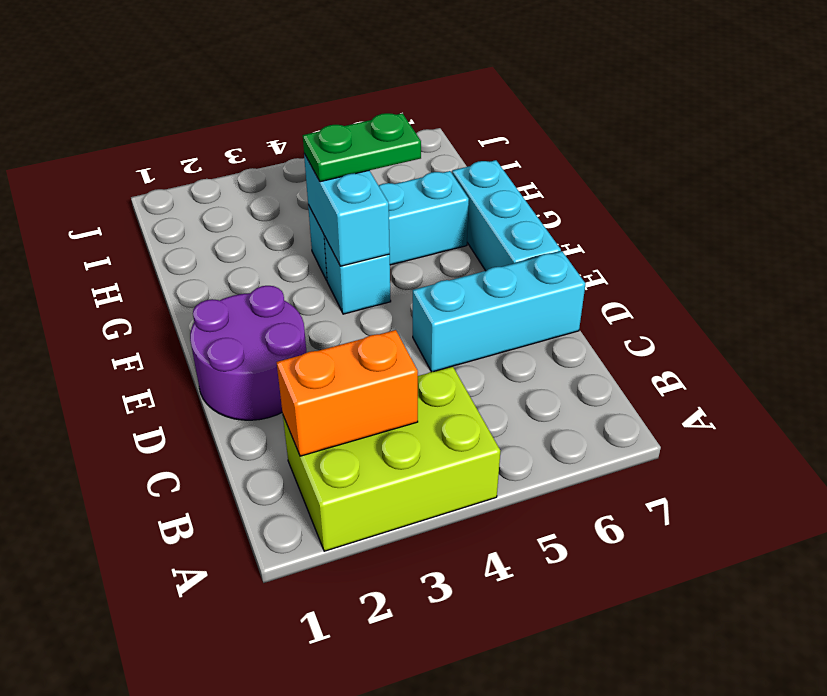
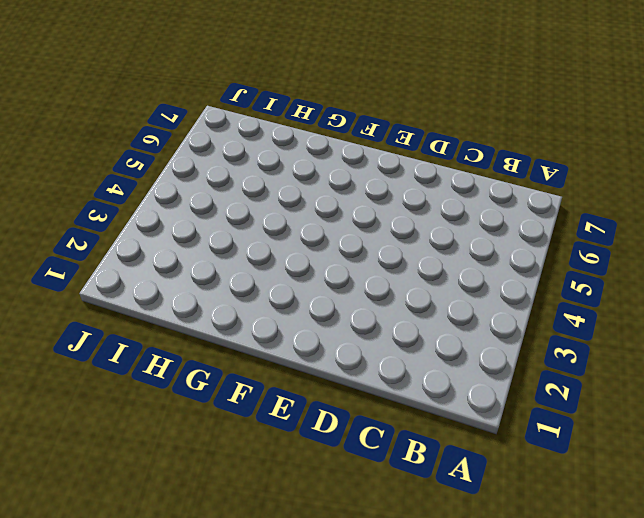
none -> lime brick A2:B4 level 1
none -> purple round brick D1:E2 level 1

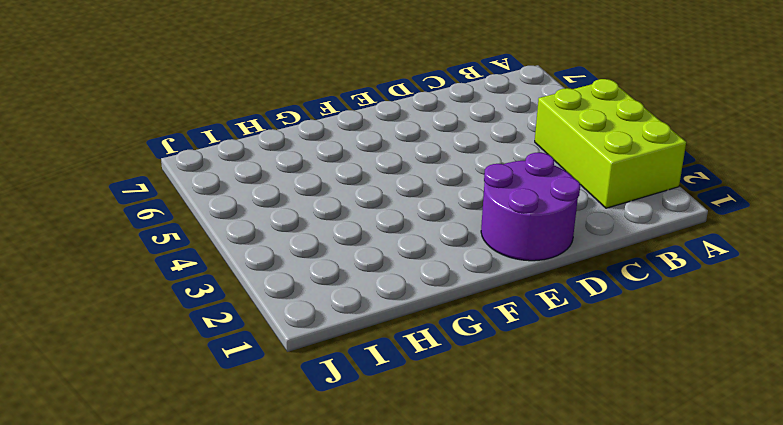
none -> cyan brick D5:D7 level 1
none -> cyan brick E7:G7 level 1

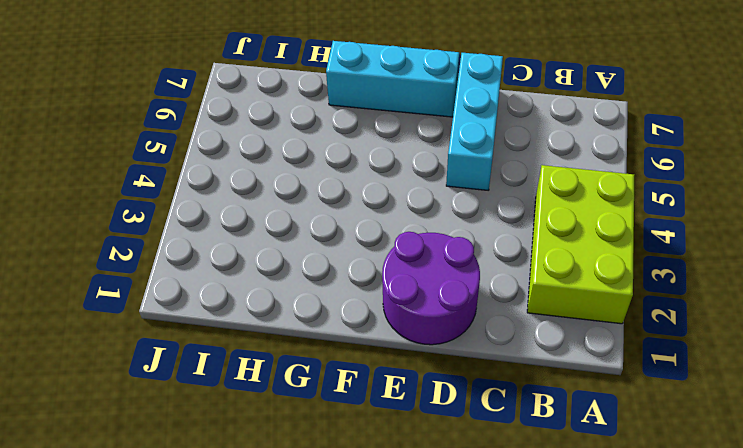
none -> cyan brick F4 level 1
none -> cyan brick G4:G6 level 1

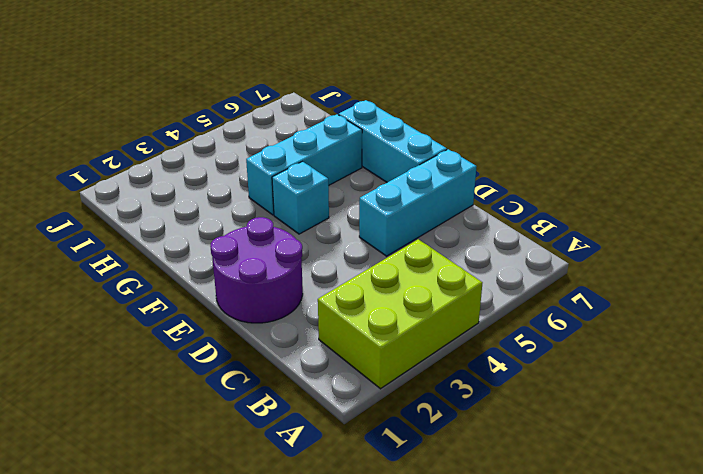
none -> orange brick B2:B3 level 2
none -> cyan brick F4:G4 level 2

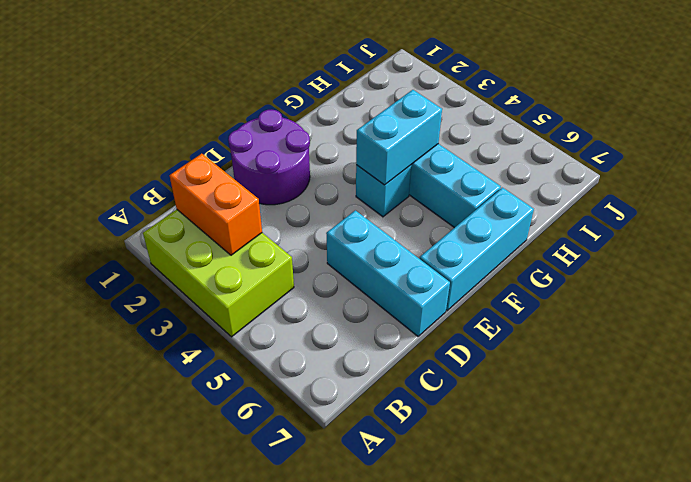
none -> green plate G4:G5 level 3

